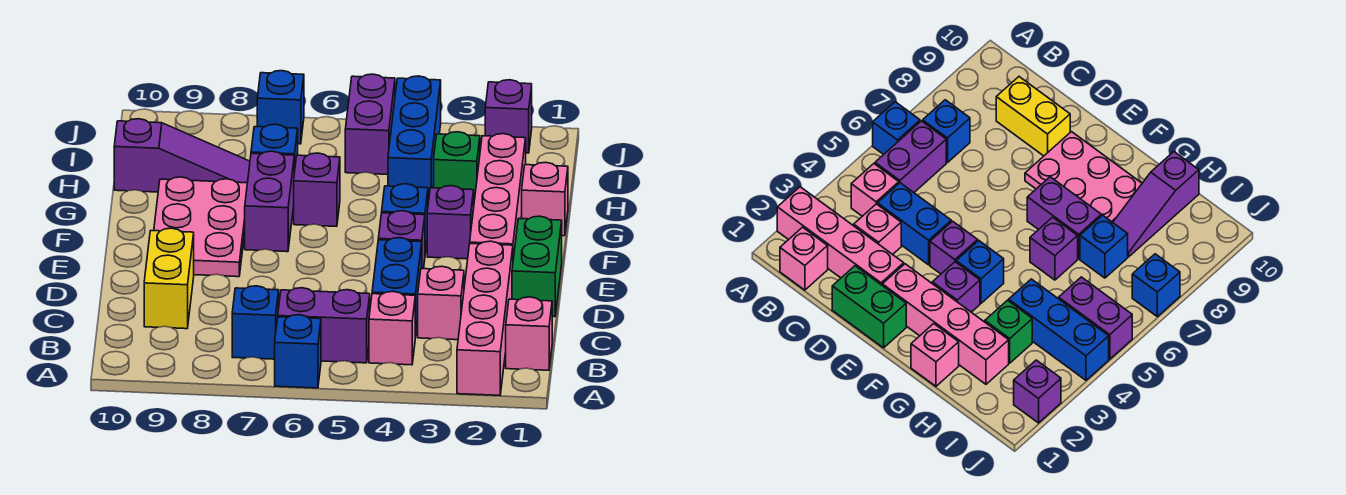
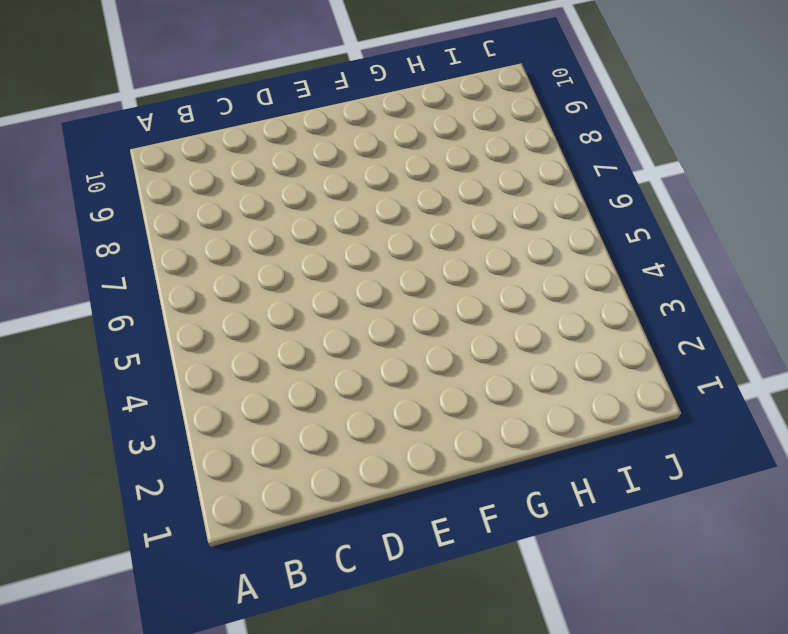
none -> pink brick A2:D2 level 1
none -> blue brick A6 level 1
none -> pink brick B1 level 1

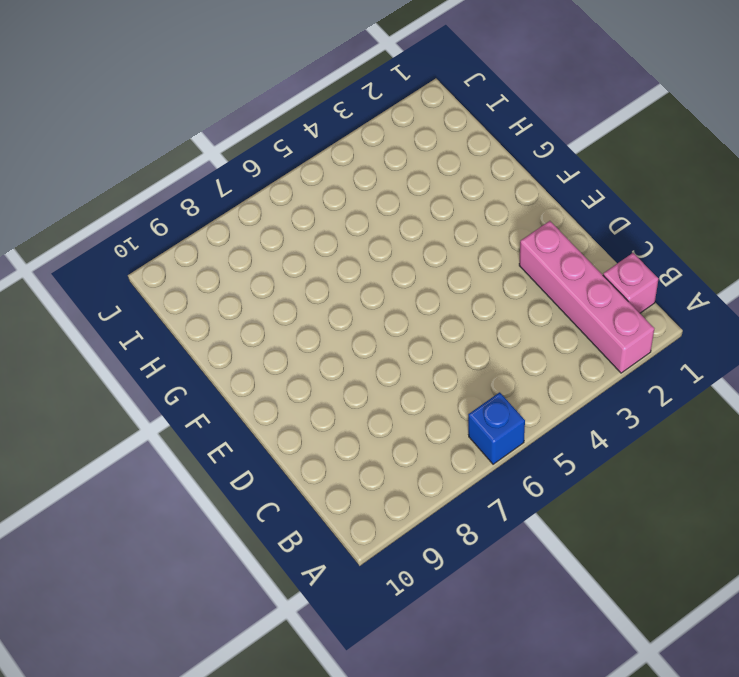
none -> pink brick B4 level 1
none -> purple brick B5:B6 level 1
none -> blue brick B7 level 1

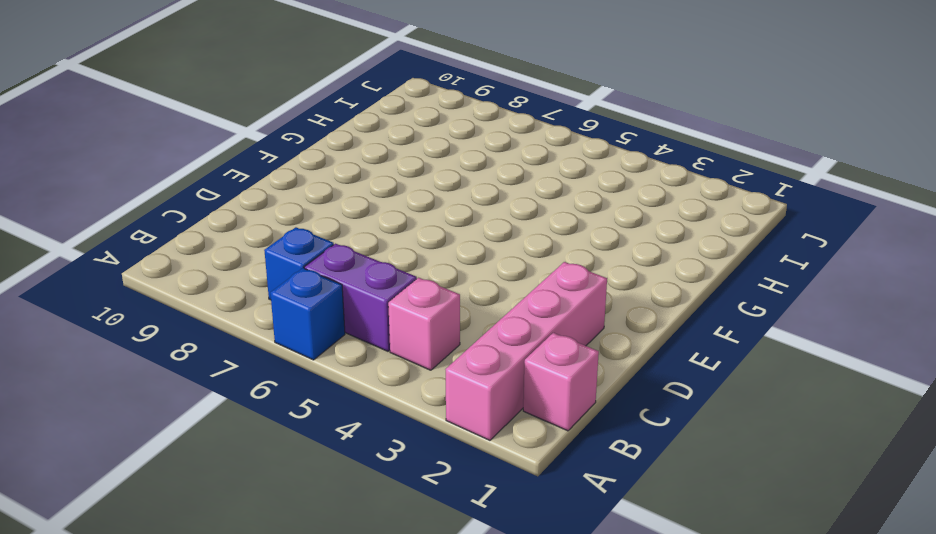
none -> pink brick C3 level 1
none -> blue brick C4:D4 level 1
none -> yellow brick C9:D9 level 1

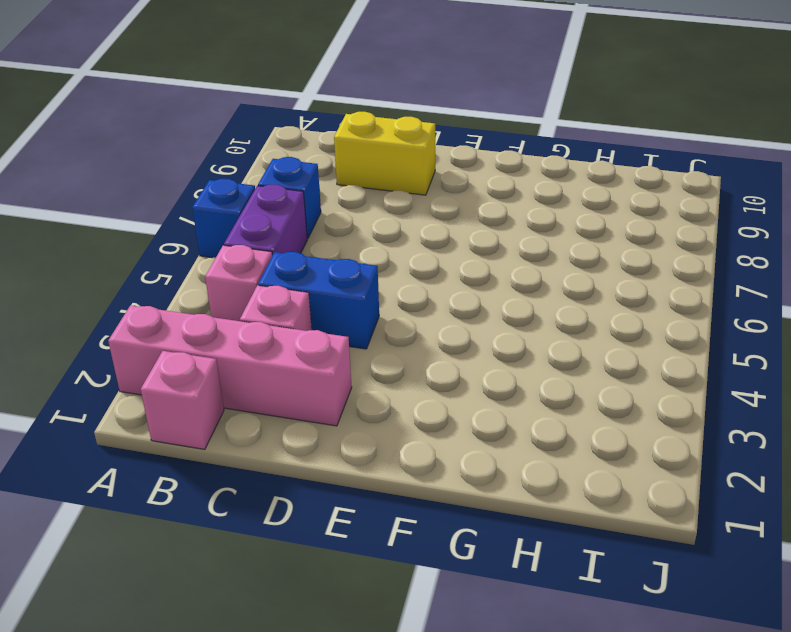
none -> green brick D1:E1 level 1
none -> pink brick E2:H2 level 1
none -> purple brick E4 level 1

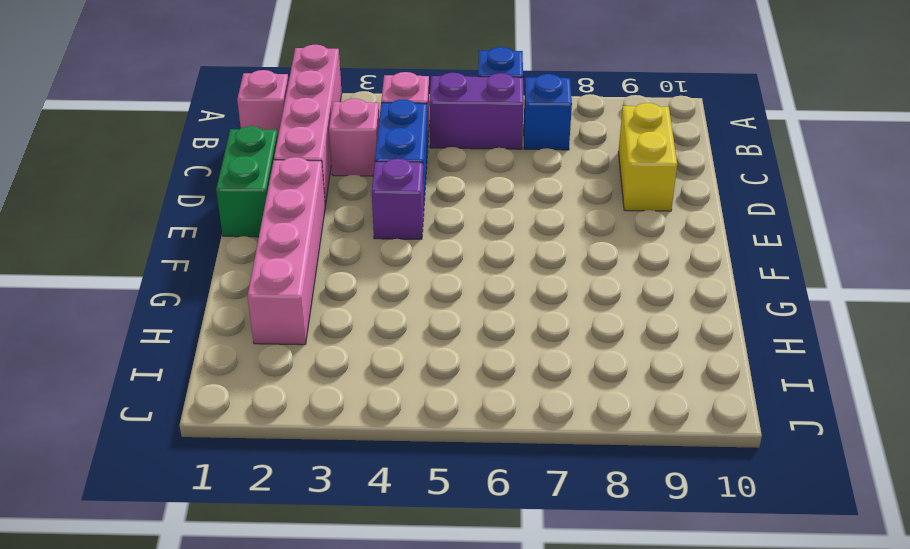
none -> pink plate E8:G9 level 1
none -> purple brick F3 level 1
none -> blue brick F4 level 1

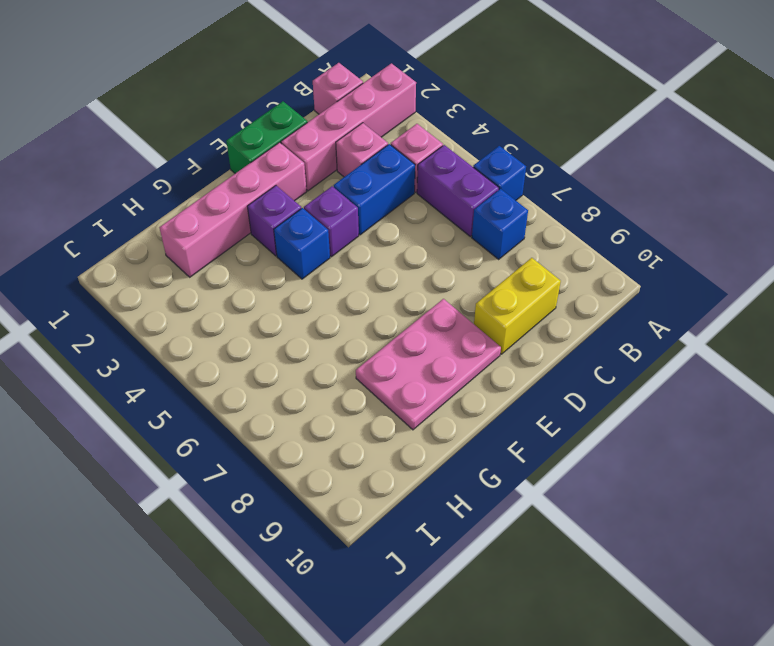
none -> purple brick F7:G7 level 1
none -> pink brick G1 level 1
none -> purple brick G6 level 1

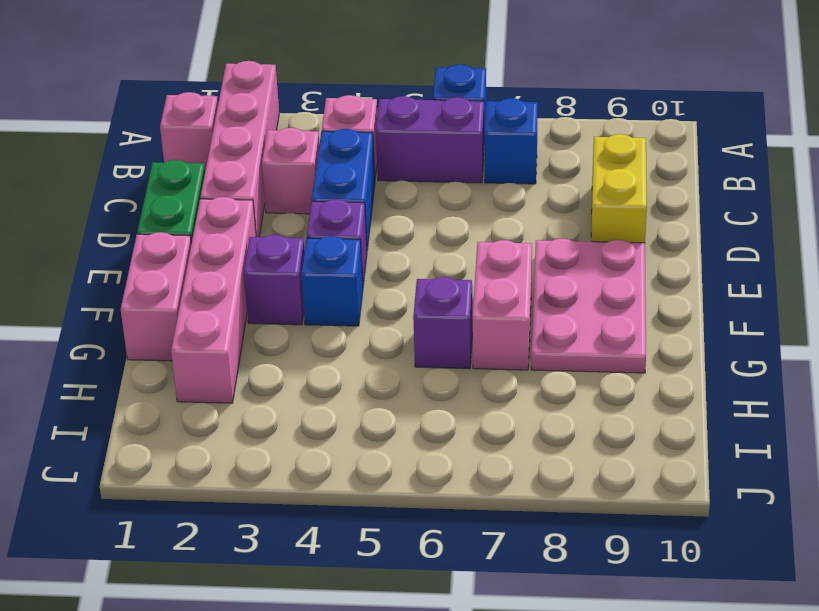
pink brick F1:G1 level 1 -> pink brick G1 level 1
pink brick F7:G7 level 1 -> purple brick F7:G7 level 1
none -> green brick H3 level 1
none -> blue brick H4:J4 level 1
none -> blue brick H7 level 1

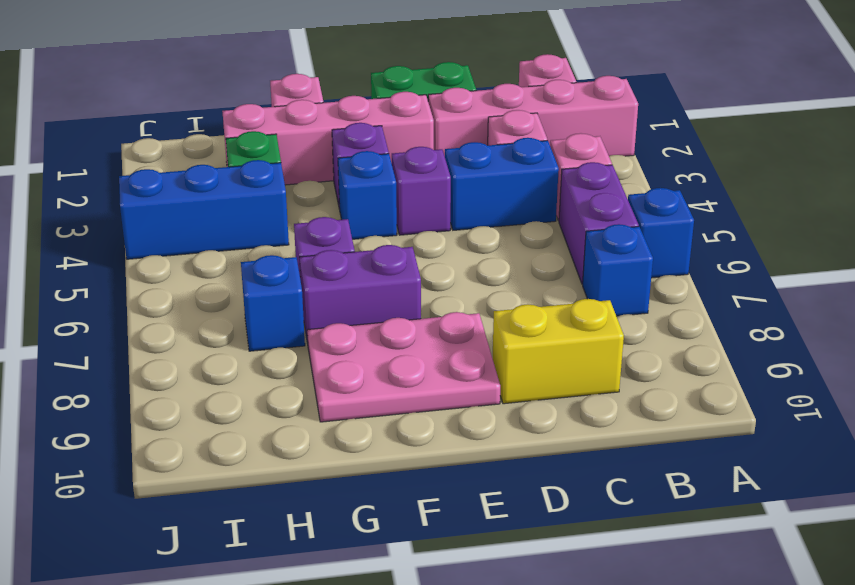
none -> purple slope H8:H10 level 1 top 10
none -> purple brick I5:J5 level 1
none -> purple brick J2 level 1

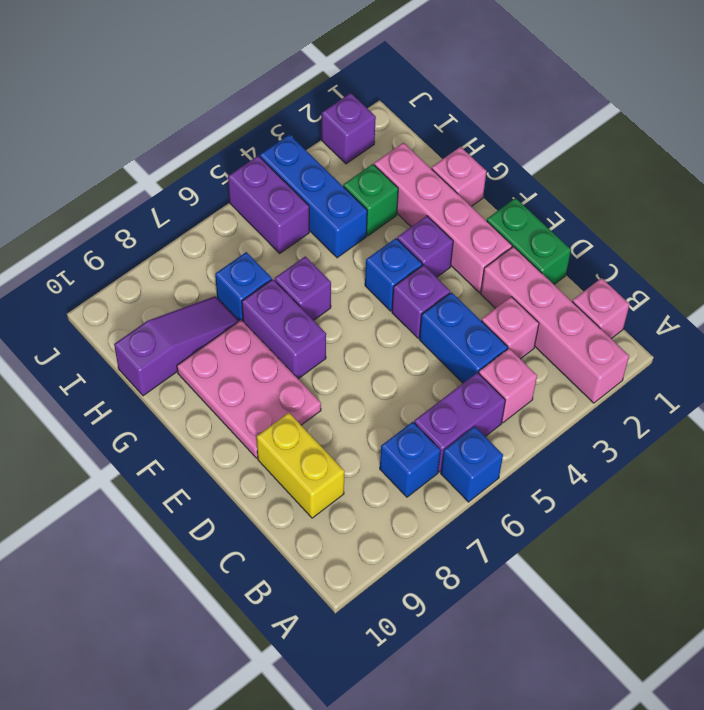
none -> blue brick J7 level 1

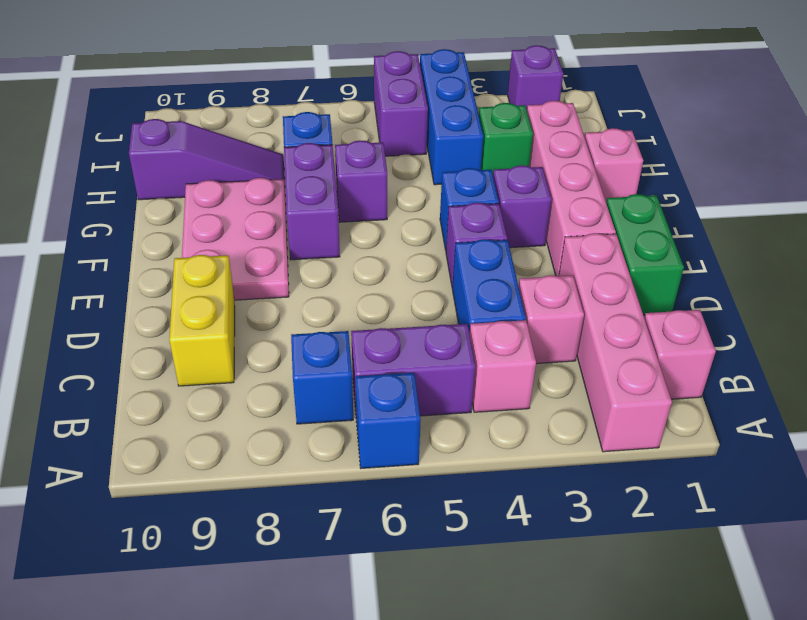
none -> blue brick J7 level 1

